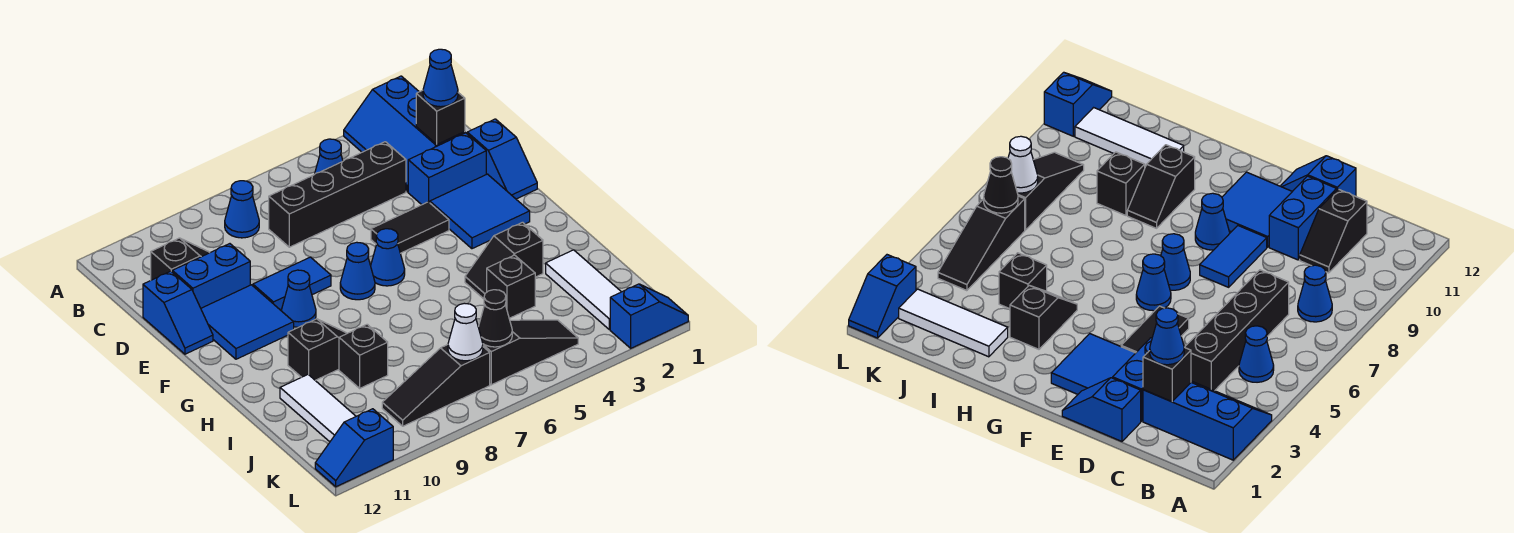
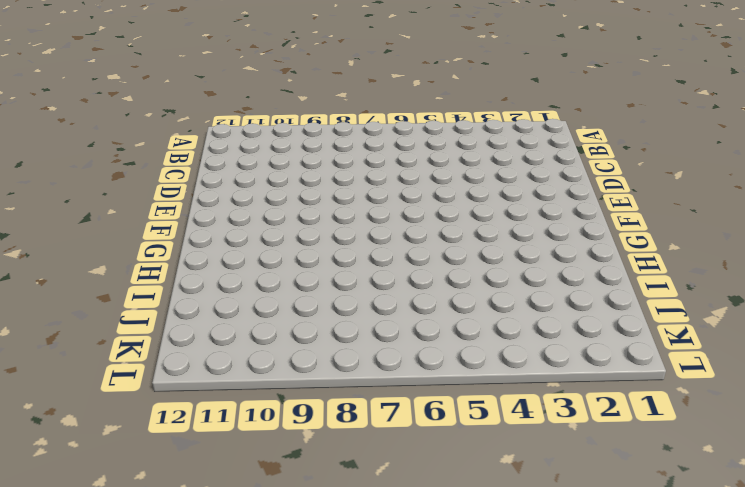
none -> blue slope A2:C3 level 1 top 2
none -> blue cone B5 level 1
none -> blue cone B8 level 1
none -> black brick C4:C7 level 1

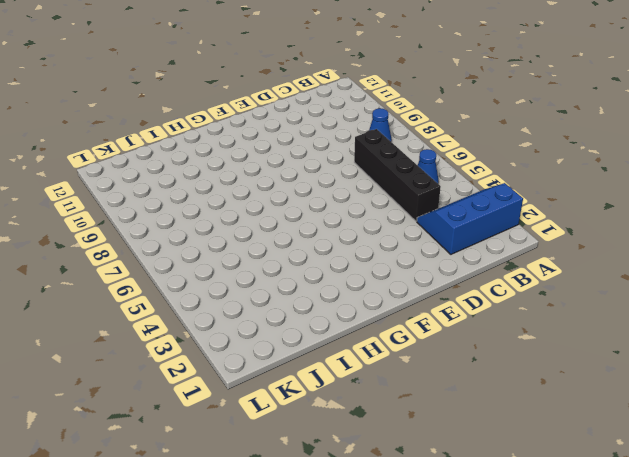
none -> black slope C10:C11 level 1 top 11
none -> blue slope D1:E1 level 1 top D
none -> blue brick D2:D3 level 1
none -> blue brick D10:D11 level 1

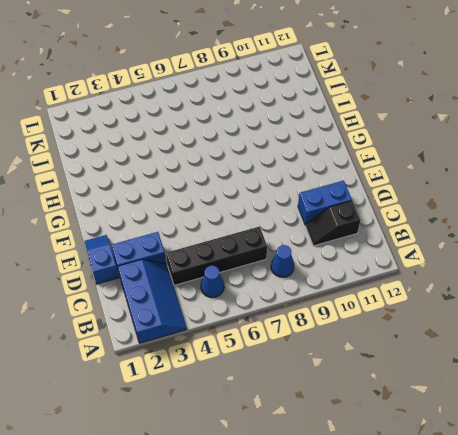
none -> blue slope D12:E12 level 1 top D
none -> blue tile E2:F3 level 1
none -> black tile E4:E5 level 1
none -> blue tile E8:E9 level 1

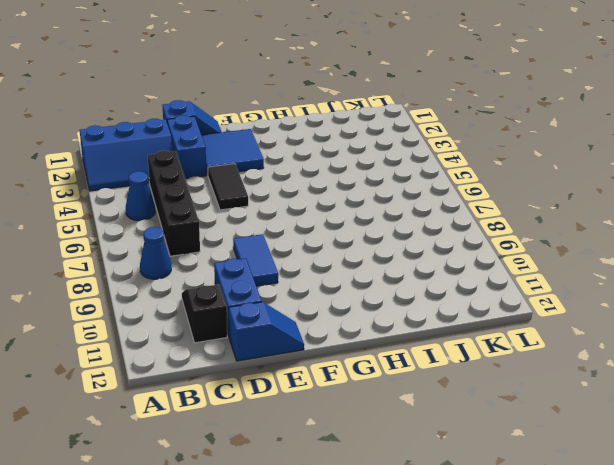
none -> blue tile E10:F11 level 1
none -> blue cone F6 level 1
none -> blue cone F7 level 1
none -> blue cone F9 level 1

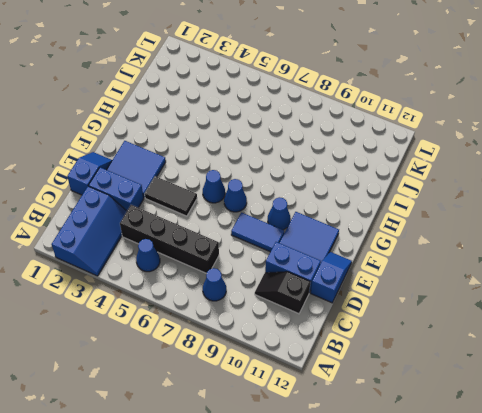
none -> black slope H3:H4 level 1 top 3
none -> black slope H9:H10 level 1 top 10
none -> white tile I2:K2 level 1
none -> black brick I4 level 1

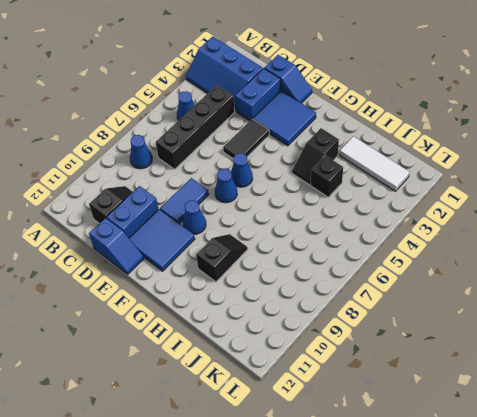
none -> black brick I9 level 1
none -> white tile I11:K11 level 1
none -> black slope K4:K6 level 1 top 6
none -> black slope K7:K9 level 1 top 7

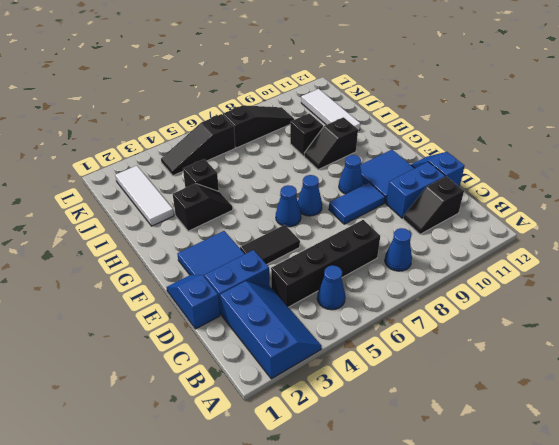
none -> blue slope L1:L2 level 1 top 2
none -> blue slope L11:L12 level 1 top 11
none -> black brick C2 level 2
none -> black cone K6 level 2

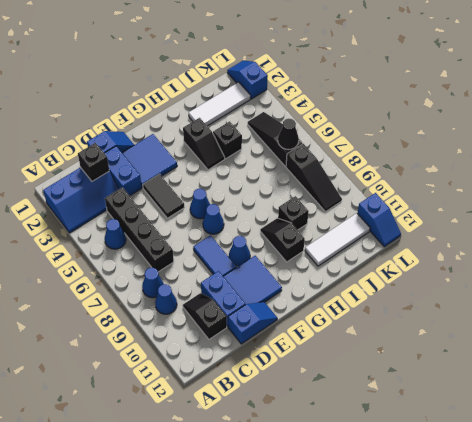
blue cone B9 level 1 -> blue cone C2 level 3
none -> white cone K7 level 2

